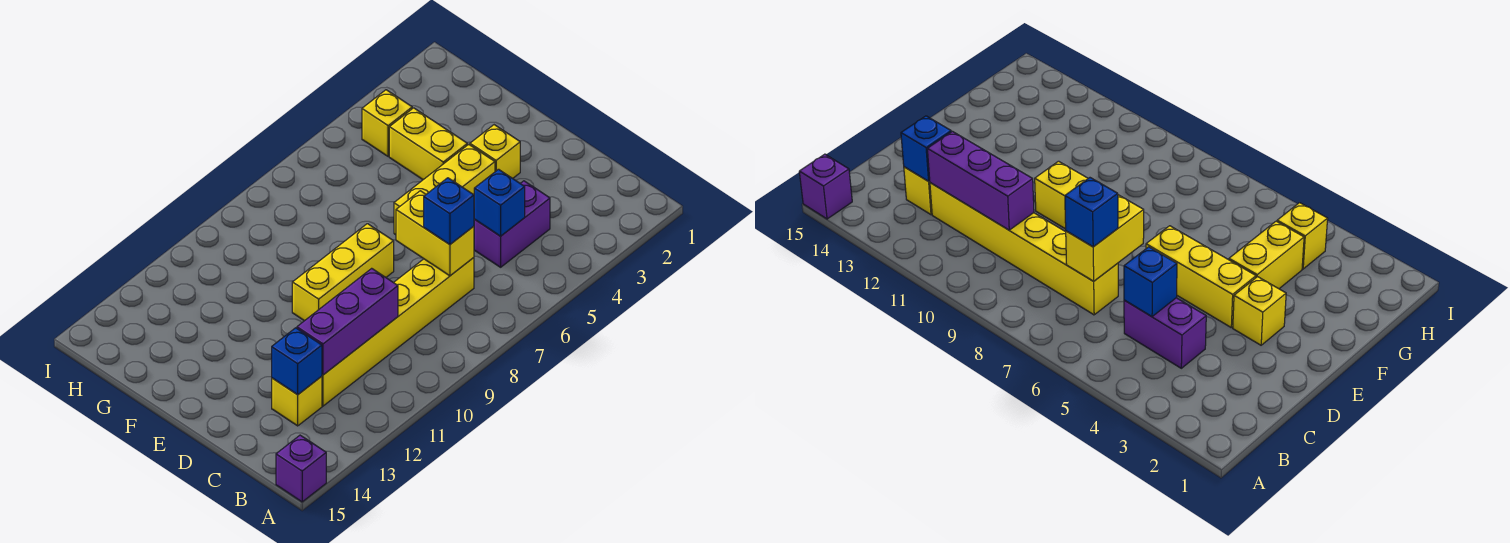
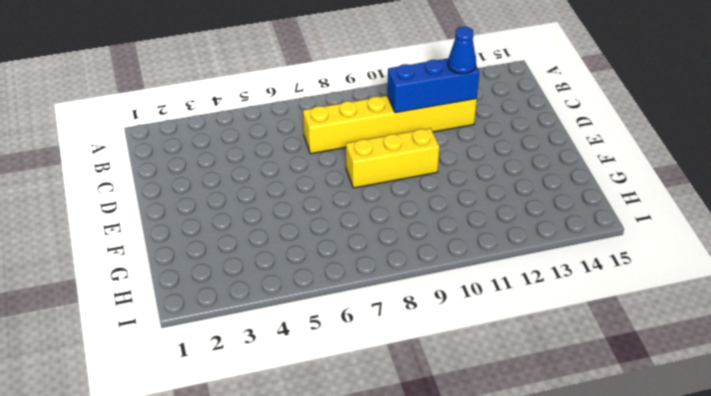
blue brick C10:C12 level 2 -> purple brick C10:C12 level 2
blue cone C12 level 3 -> none
none -> purple brick A15 level 1
none -> purple brick C4:C5 level 1
none -> yellow brick C13 level 1

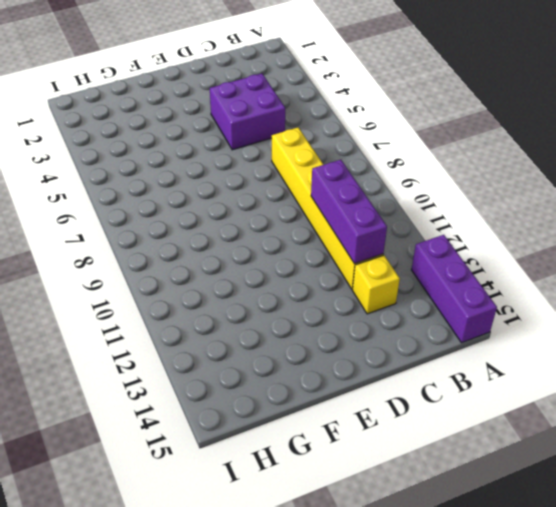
purple brick A13:A15 level 1 -> purple brick A15 level 1
purple brick C4:D5 level 1 -> purple brick C4:C5 level 1
none -> yellow brick E3 level 1
none -> yellow brick E4:E6 level 1
none -> yellow brick E8:E10 level 1

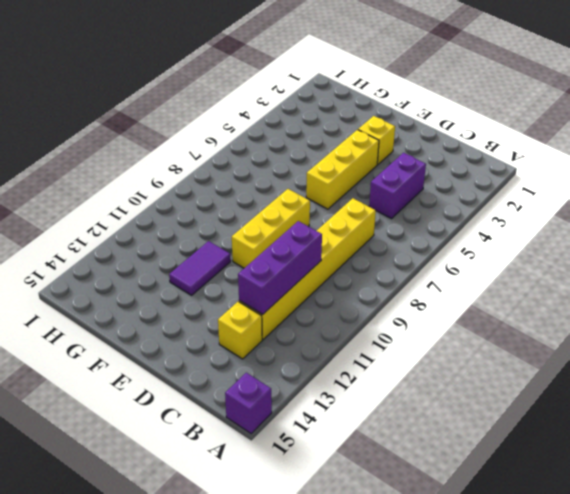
purple tile F11:F12 level 1 -> none
none -> yellow brick F4:G4 level 1
none -> yellow brick H4 level 1
none -> blue brick C5 level 2

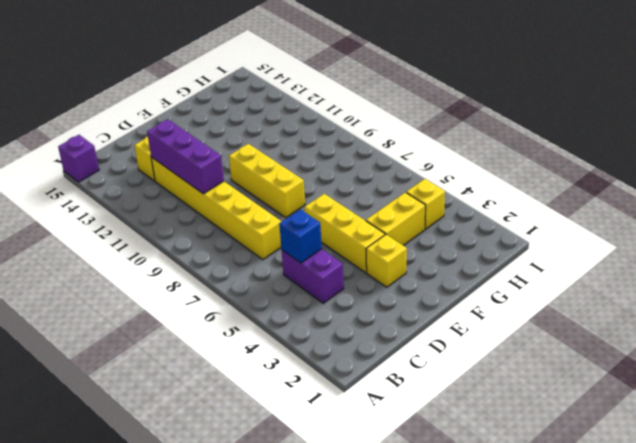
none -> yellow brick C7:D7 level 2
none -> blue brick C13 level 2
none -> blue brick C7 level 3

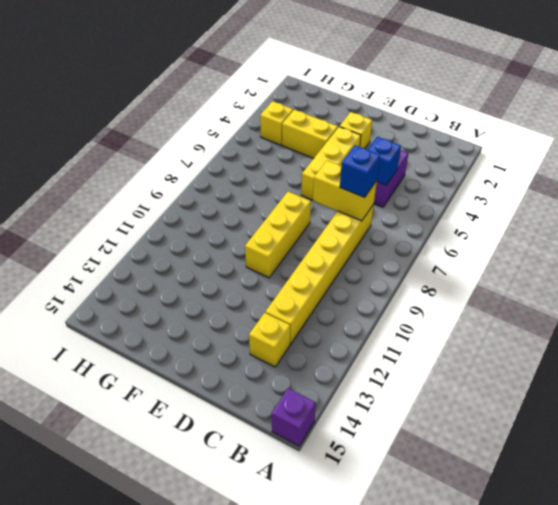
none -> purple brick C10:C12 level 2
none -> blue brick C13 level 2

